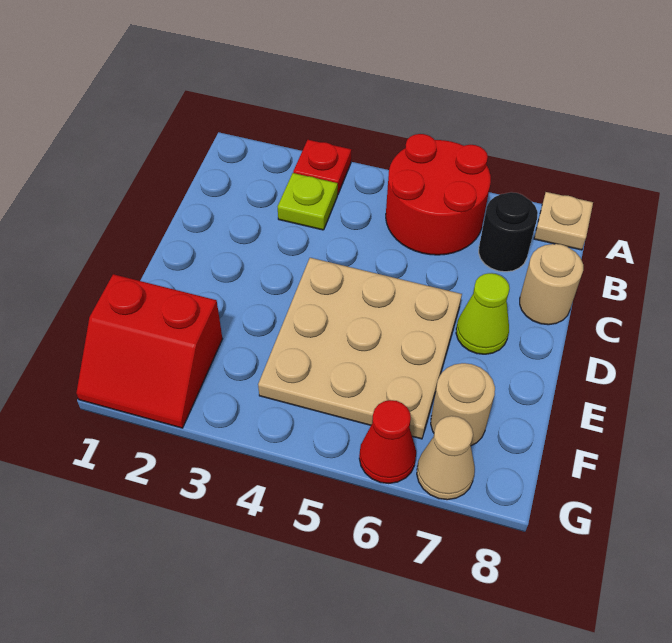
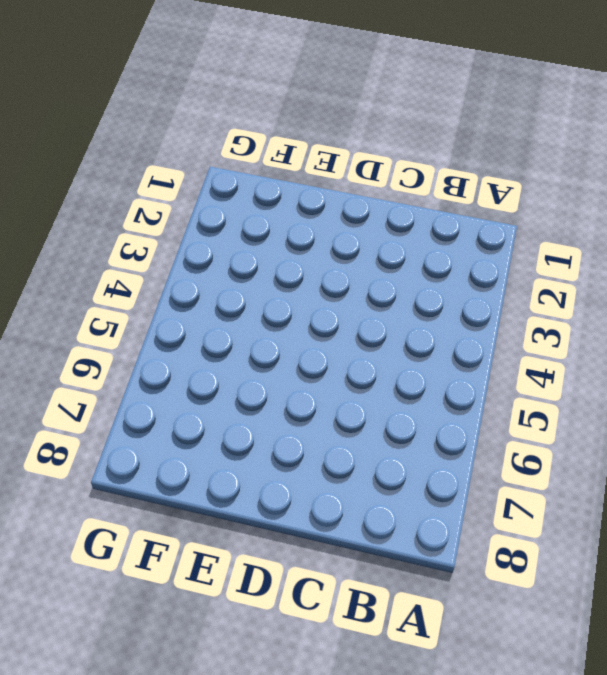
none -> red plate A3 level 1
none -> red round brick A5:B6 level 1
none -> tan plate A8 level 1

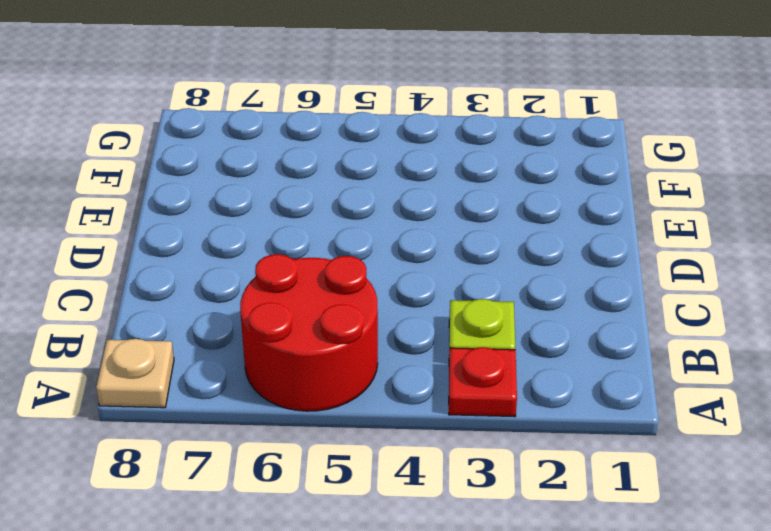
none -> black round brick B7 level 1
none -> tan round brick C8 level 1
none -> tan plate D4:F6 level 1

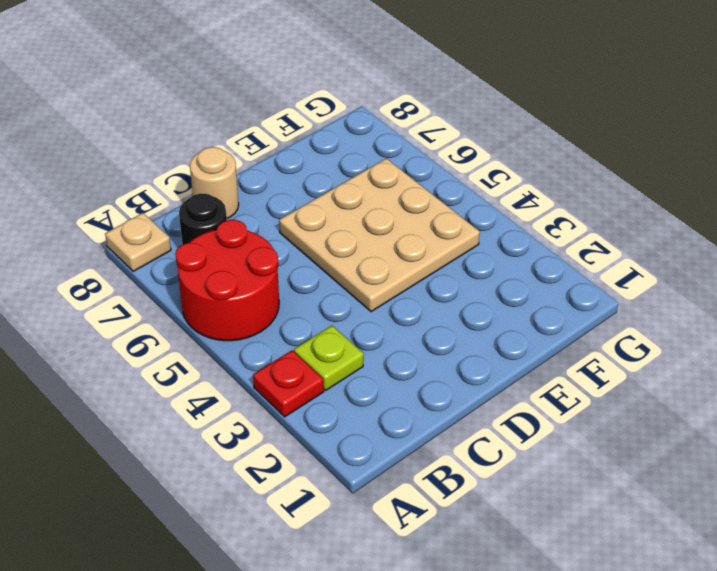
none -> lime cone D7 level 1
none -> red slope F1:G2 level 1 top F
none -> tan round brick F7 level 1

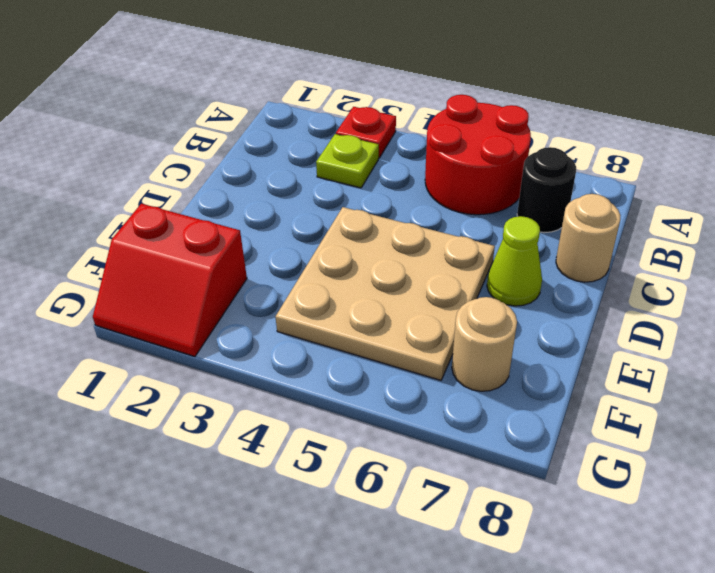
none -> tan plate A8 level 1
none -> red cone G6 level 1
none -> tan cone G7 level 1

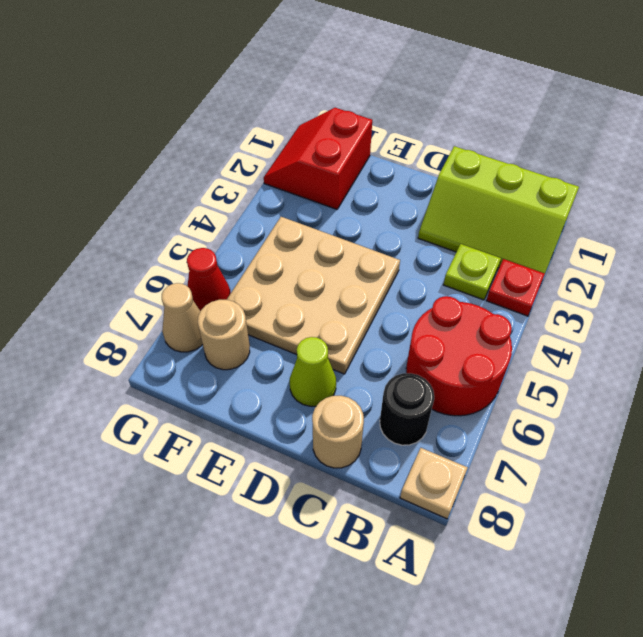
lime slope A1:C2 level 1 top 1 -> none

